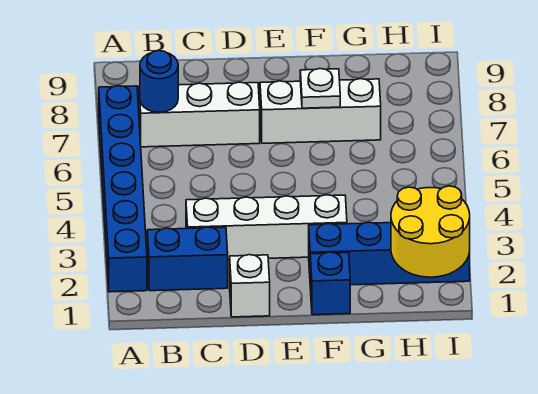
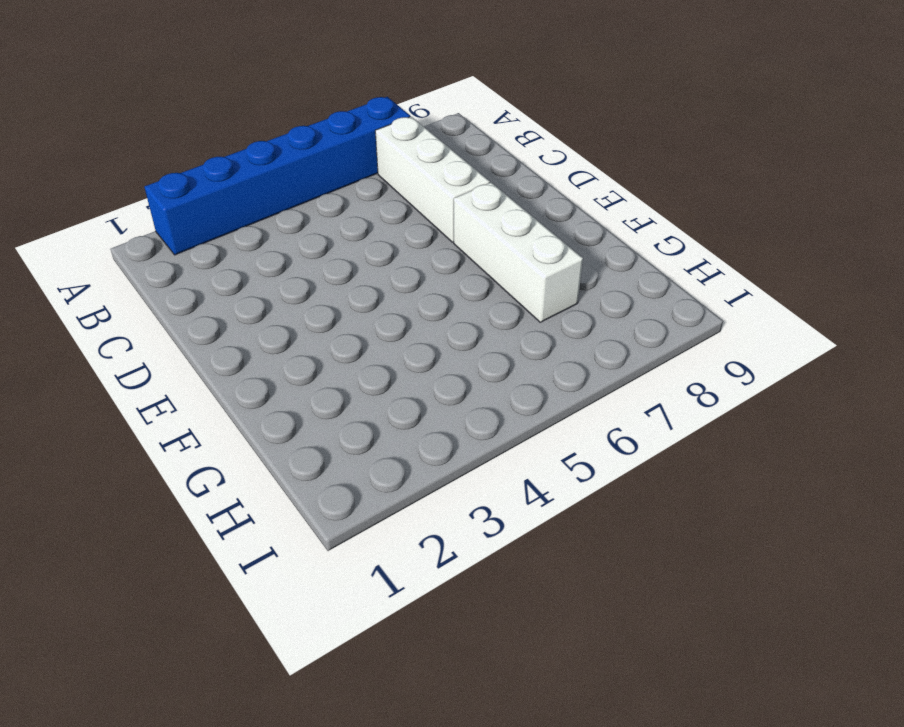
none -> blue brick B2:C2 level 1
none -> white brick C3:F3 level 1

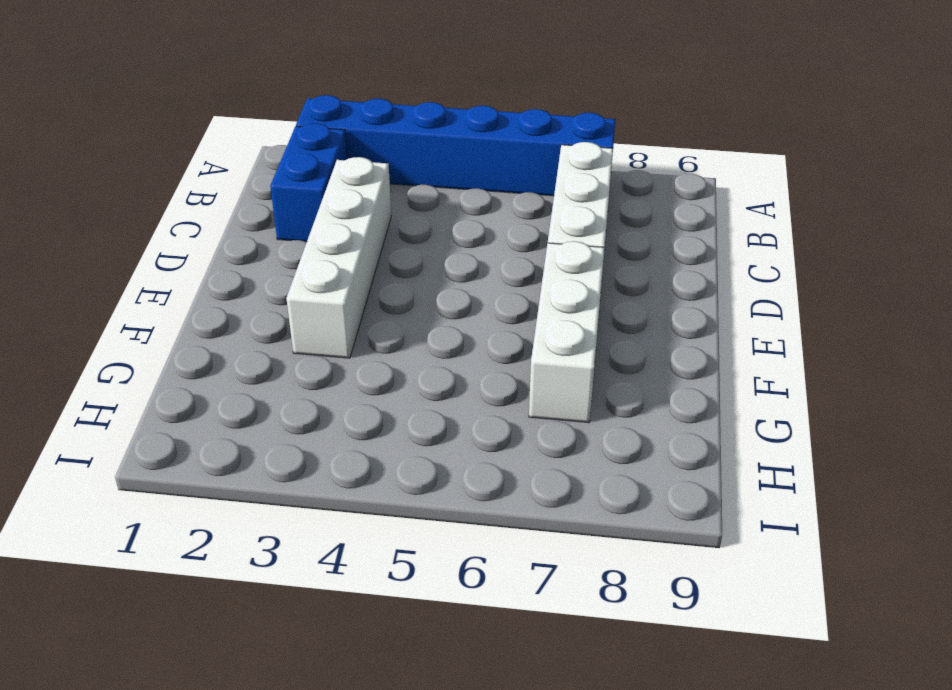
none -> white brick D1 level 1
none -> blue brick F1 level 1

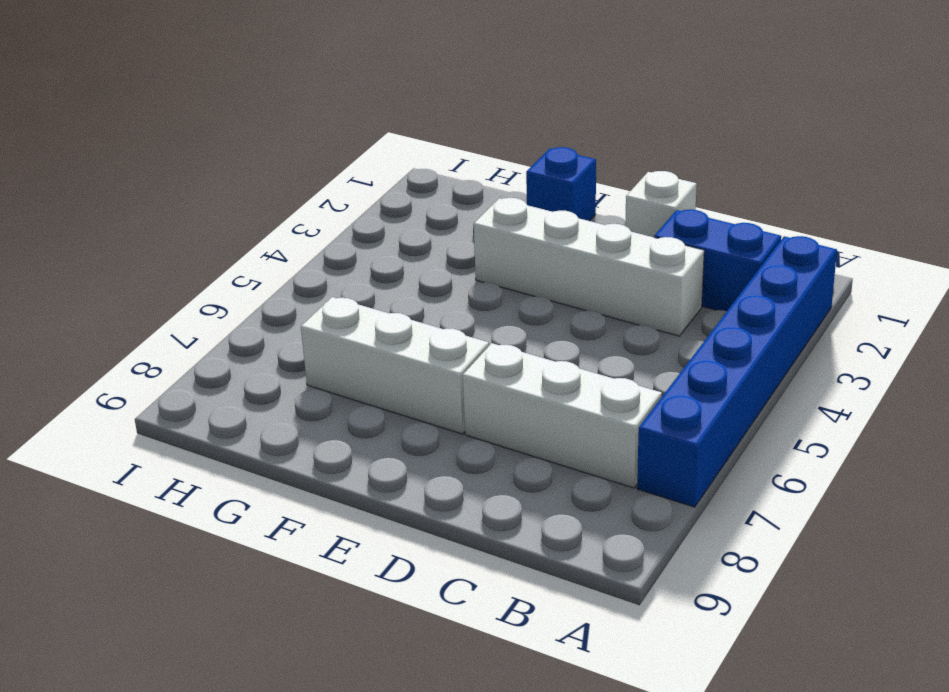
none -> blue brick F2:I2 level 1
none -> blue round brick B7 level 2

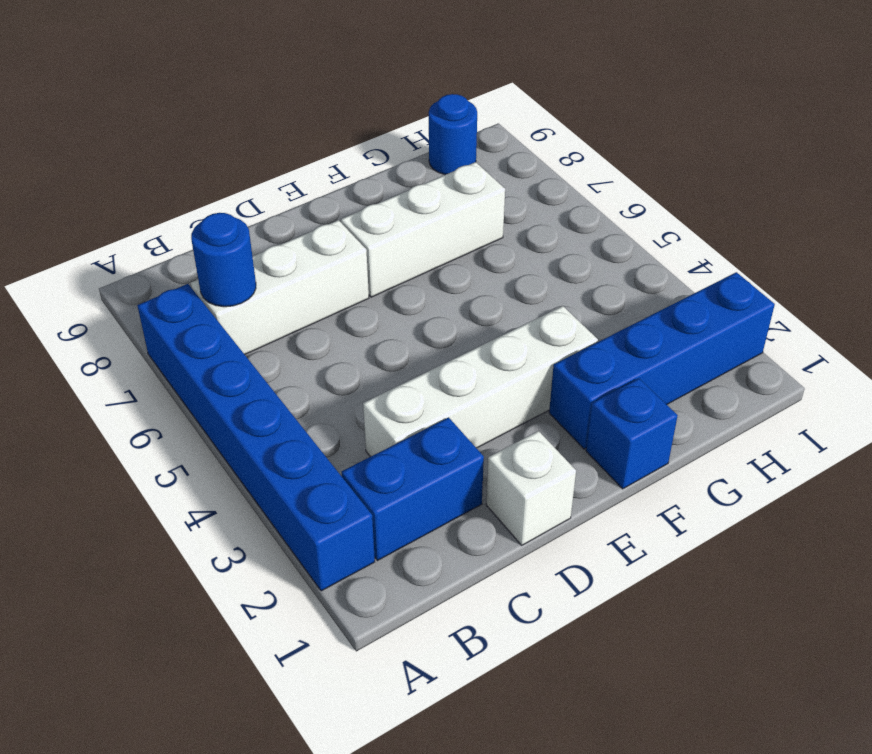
blue round brick H9 level 1 -> none
none -> white plate F7 level 2
none -> yellow round brick H1:I2 level 2

